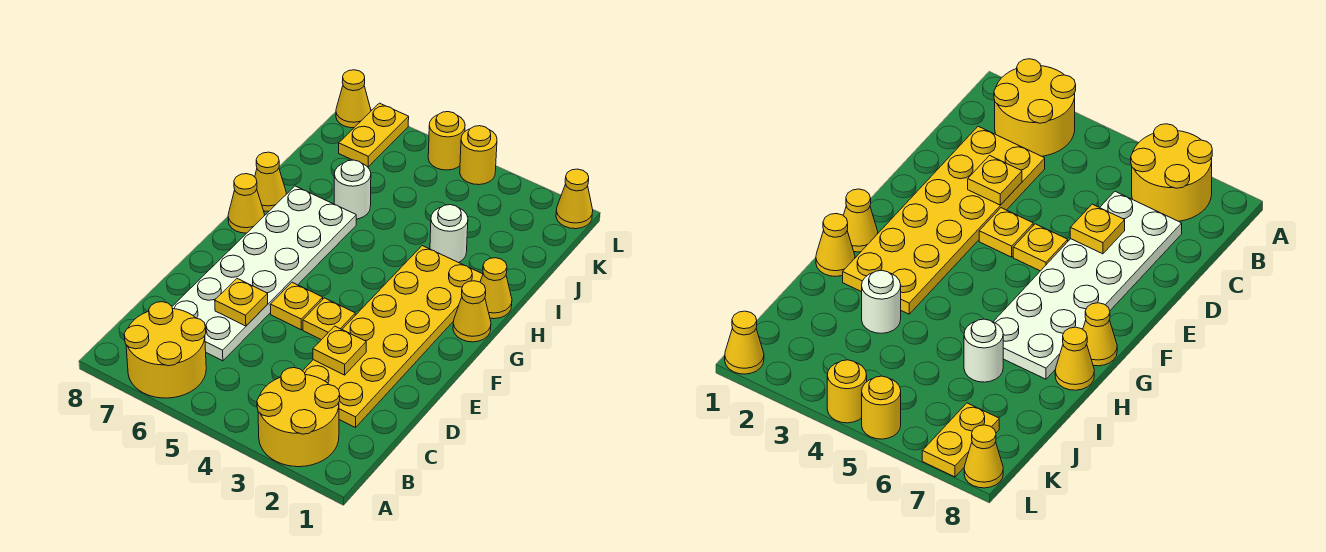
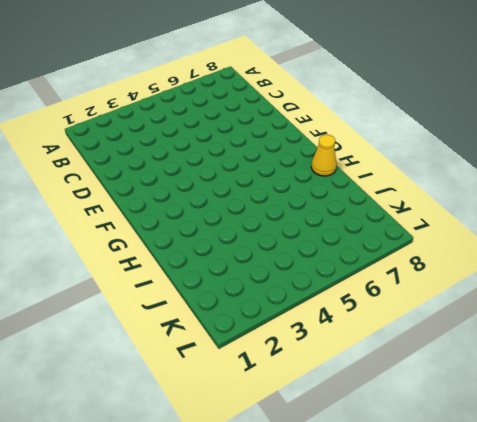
none -> yellow round brick A2:B3 level 1
none -> yellow round brick A6:B7 level 1
none -> yellow plate C2:H3 level 1

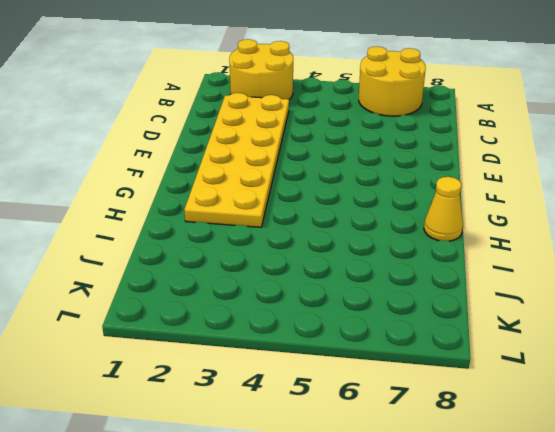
none -> white plate C6:H7 level 1
none -> yellow plate E4 level 1
none -> yellow plate E5 level 1

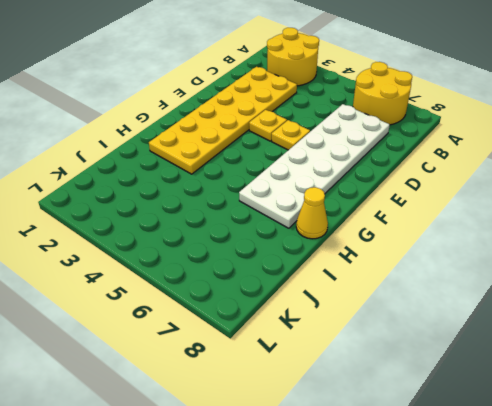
none -> yellow cone G1 level 1
none -> yellow cone G8 level 1
none -> yellow cone H1 level 1

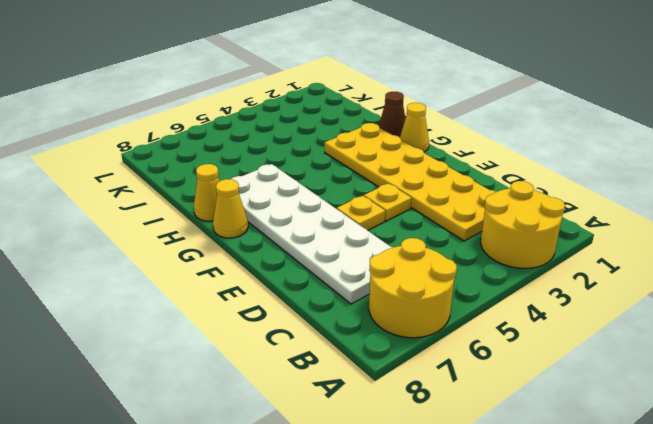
brown cone H1 level 1 -> yellow cone H1 level 1
none -> white round brick I3 level 1
none -> white round brick I6 level 1
none -> yellow plate K7:L7 level 1

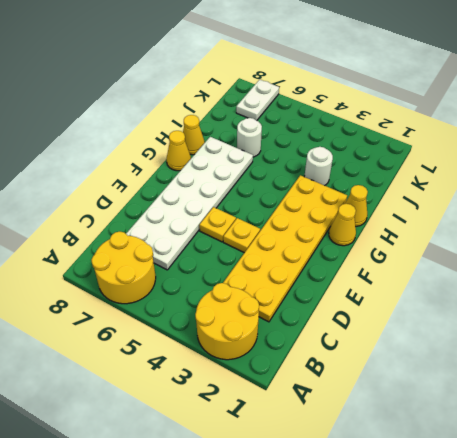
white plate K7:L7 level 1 -> yellow plate K7:L7 level 1
none -> yellow cone L1 level 1
none -> yellow round brick L4 level 1
none -> yellow round brick L5 level 1

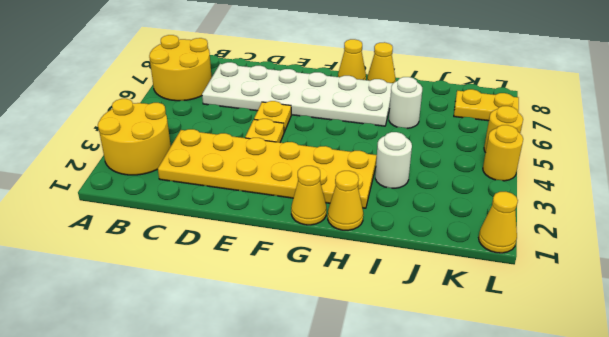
none -> yellow cone L8 level 1
none -> yellow plate D3 level 2
none -> yellow plate D6 level 2

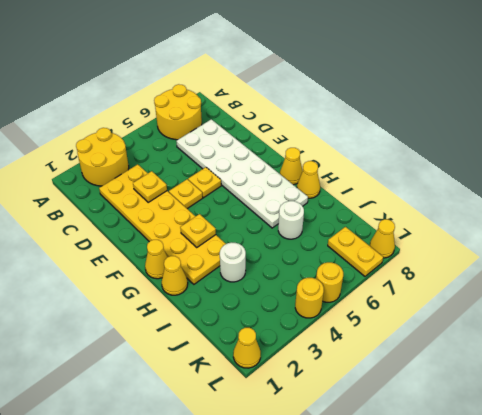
yellow plate G3 level 2 -> yellow plate D6 level 2

